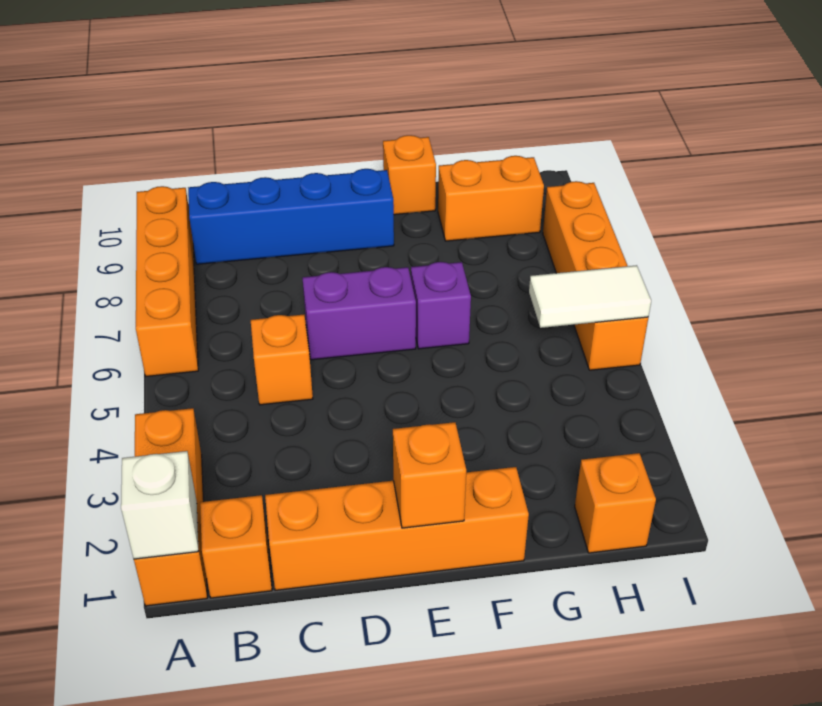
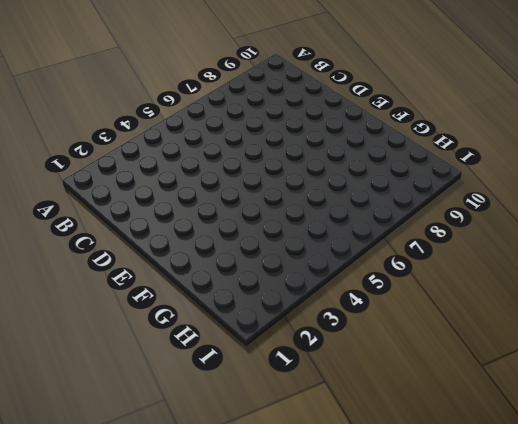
none -> orange brick A1:A3 level 1
none -> orange brick A6:A9 level 1
none -> orange brick B1 level 1

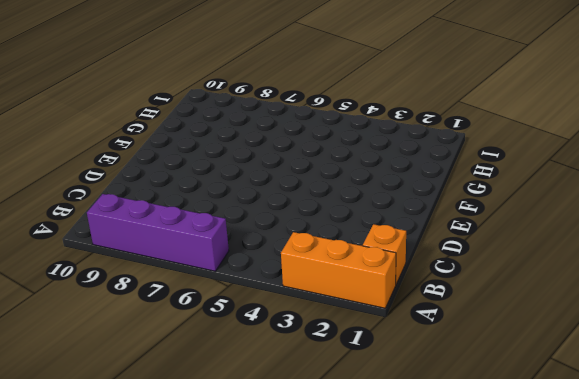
purple brick A6:A9 level 1 -> orange brick A6:A9 level 1
none -> blue brick B9:E9 level 1
none -> orange brick C1:F1 level 1
none -> orange brick C5 level 1

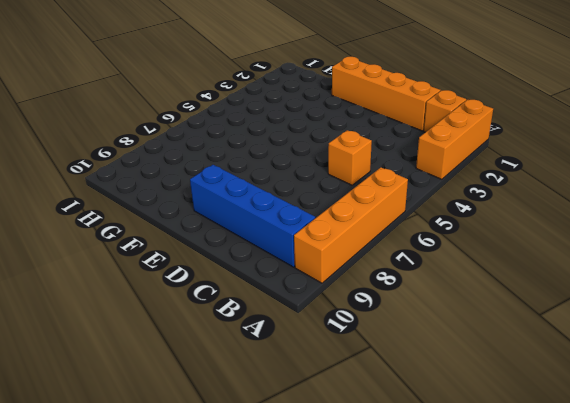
none -> purple brick D6:E6 level 1
none -> purple brick F6 level 1
none -> orange brick F10 level 1

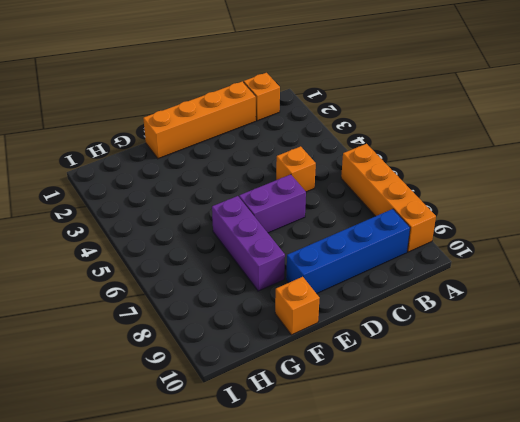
purple brick F6:F8 level 1 -> purple brick F6 level 1
none -> orange brick A1:A3 level 1
none -> orange brick G9:H9 level 1
none -> orange brick H1 level 1

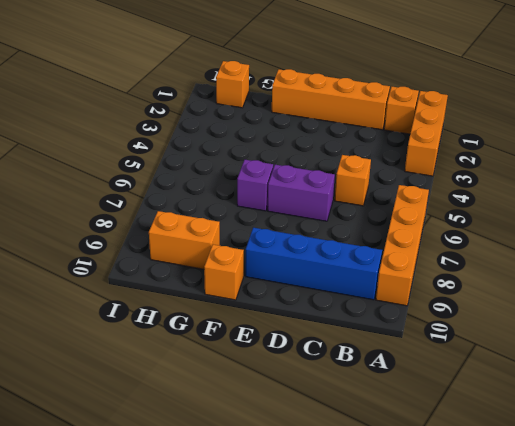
none -> orange brick I5:I8 level 1
none -> white brick A1 level 2
none -> orange brick E1 level 2

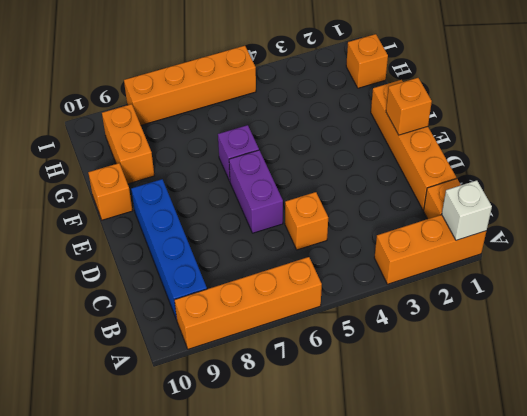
none -> white tile H5:I5 level 2

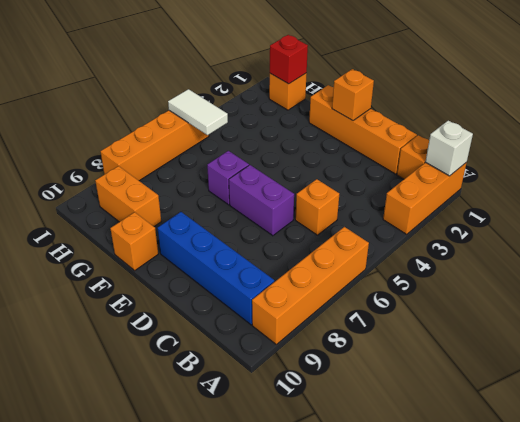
red brick H1 level 2 -> none

